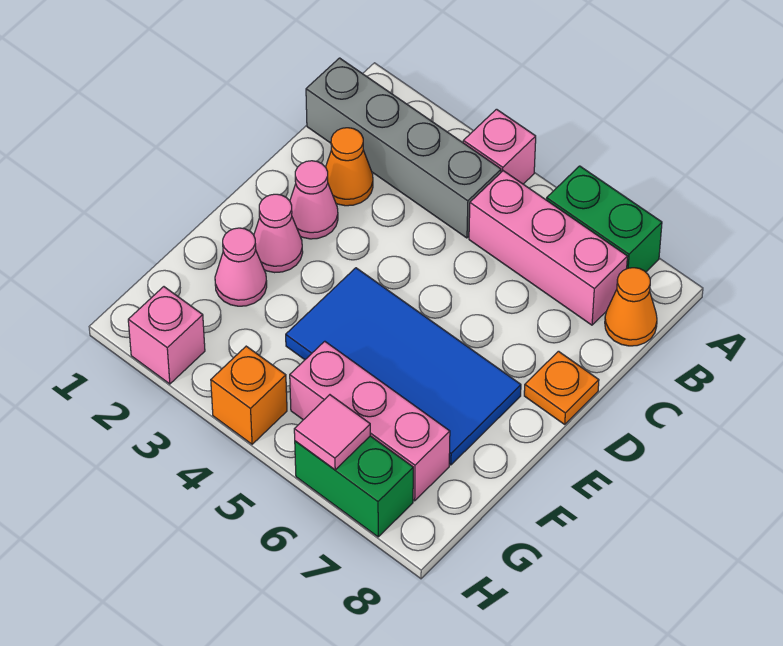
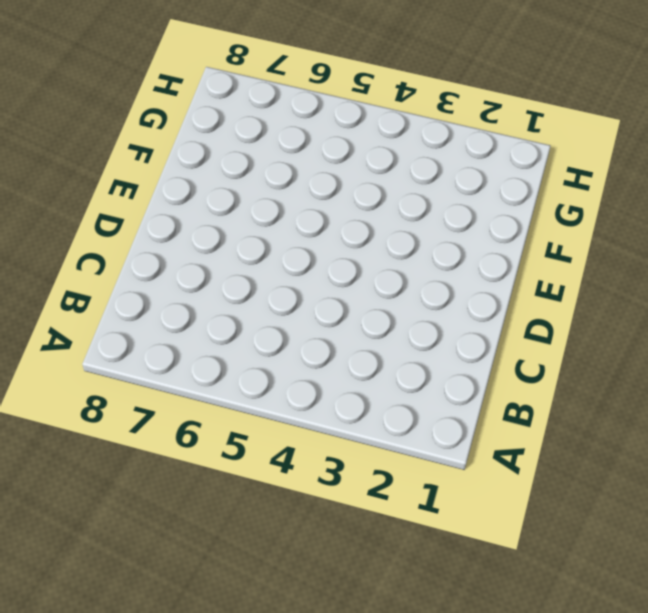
none -> pink brick A4 level 1
none -> green brick A6:A7 level 1
none -> grey brick B1:B4 level 1

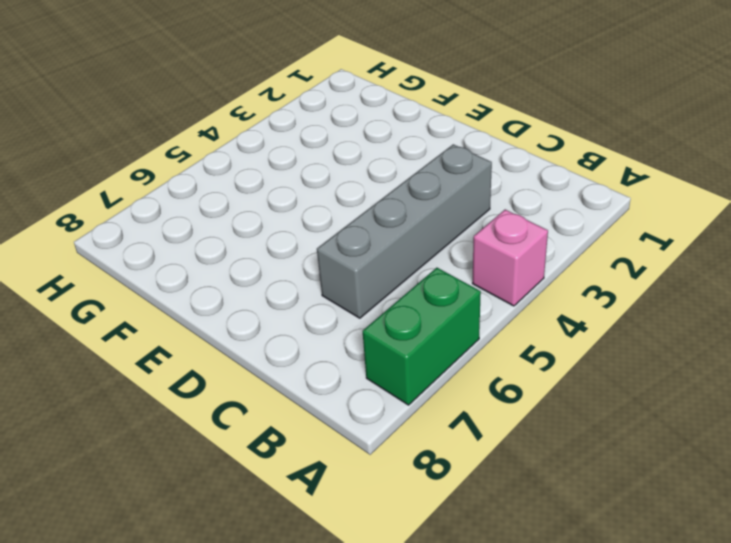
grey brick C3:C6 level 1 -> grey brick B1:B4 level 1
none -> pink brick B5:B7 level 1
none -> orange cone B8 level 1
none -> orange cone C2 level 1

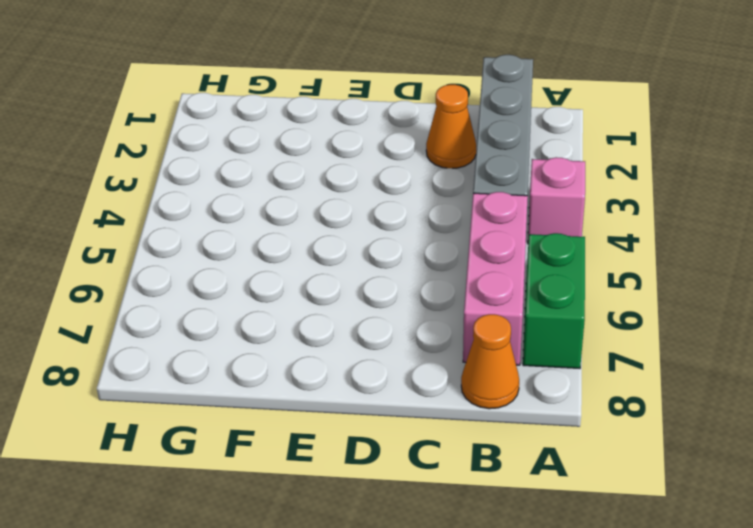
none -> pink cone D2 level 1
none -> orange plate D8 level 1
none -> pink cone E2 level 1

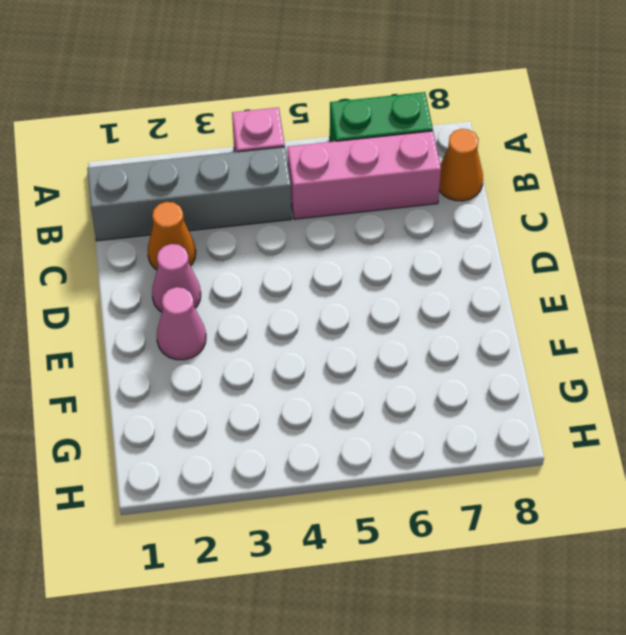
none -> orange plate D8 level 1
none -> blue tile E4:F7 level 1
none -> pink cone F2 level 1

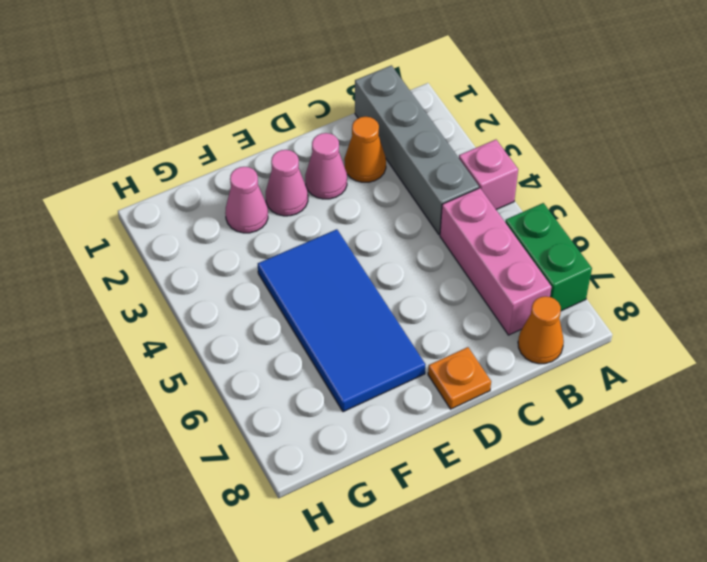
none -> pink brick G5:G7 level 1
none -> pink brick H2 level 1
none -> orange brick H4 level 1

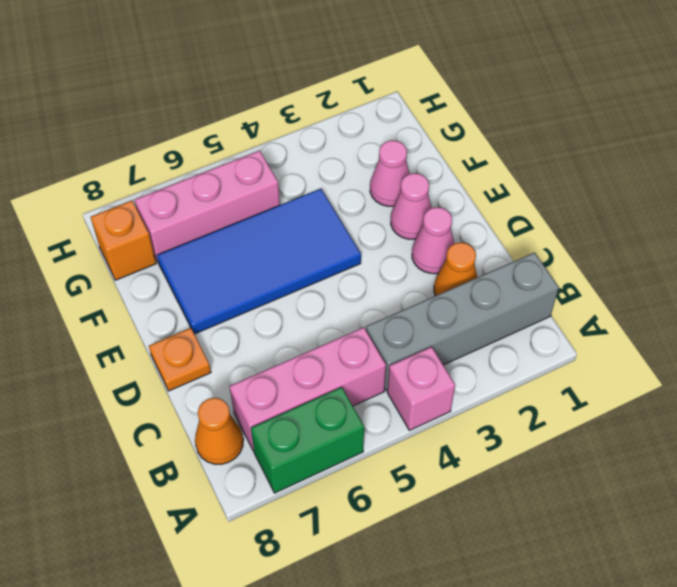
orange brick G8 level 1 -> orange brick H4 level 1
none -> pink brick H2 level 1
none -> green brick H6:H7 level 1
none -> pink tile H6 level 2

